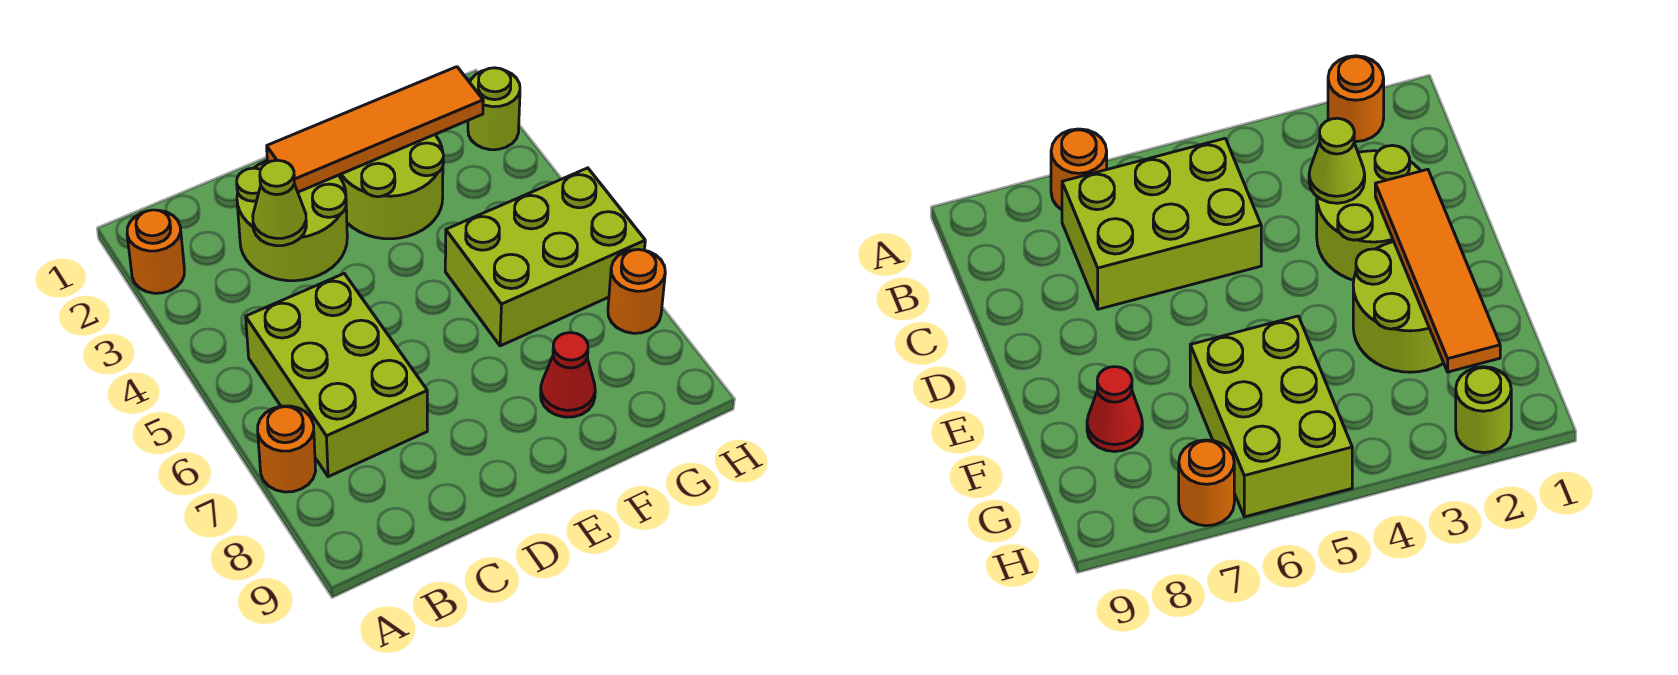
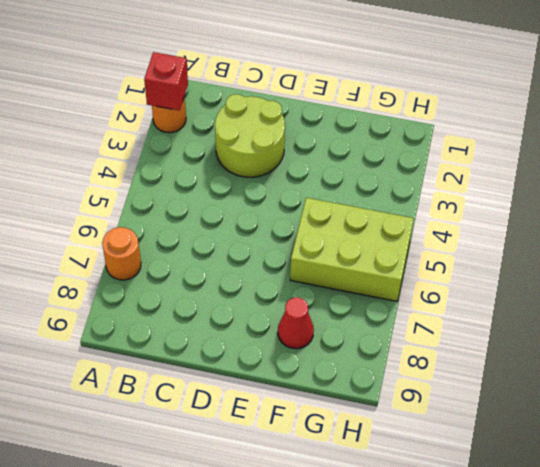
red brick A2 level 2 -> none
none -> lime brick B5:C7 level 1
none -> lime round brick E2:F3 level 1

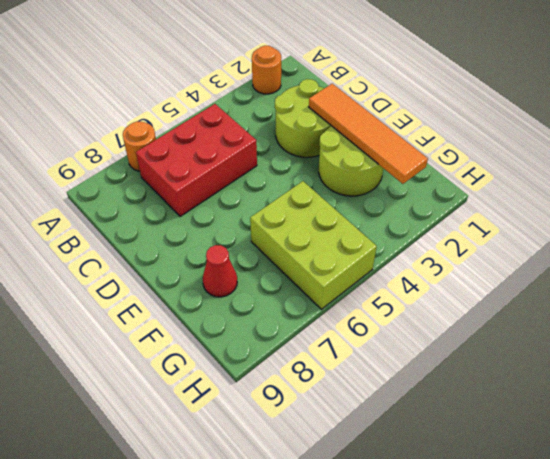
red brick B5:C7 level 1 -> lime brick B5:C7 level 1
none -> lime round brick H2 level 1
none -> orange round brick H7 level 1

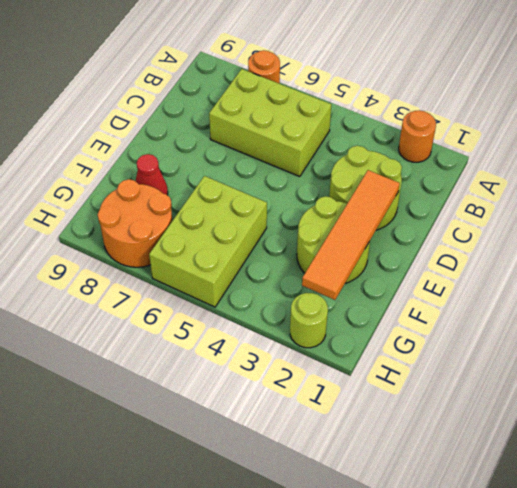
orange round brick G7:H8 level 1 -> orange round brick H7 level 1
none -> lime cone C3 level 2

